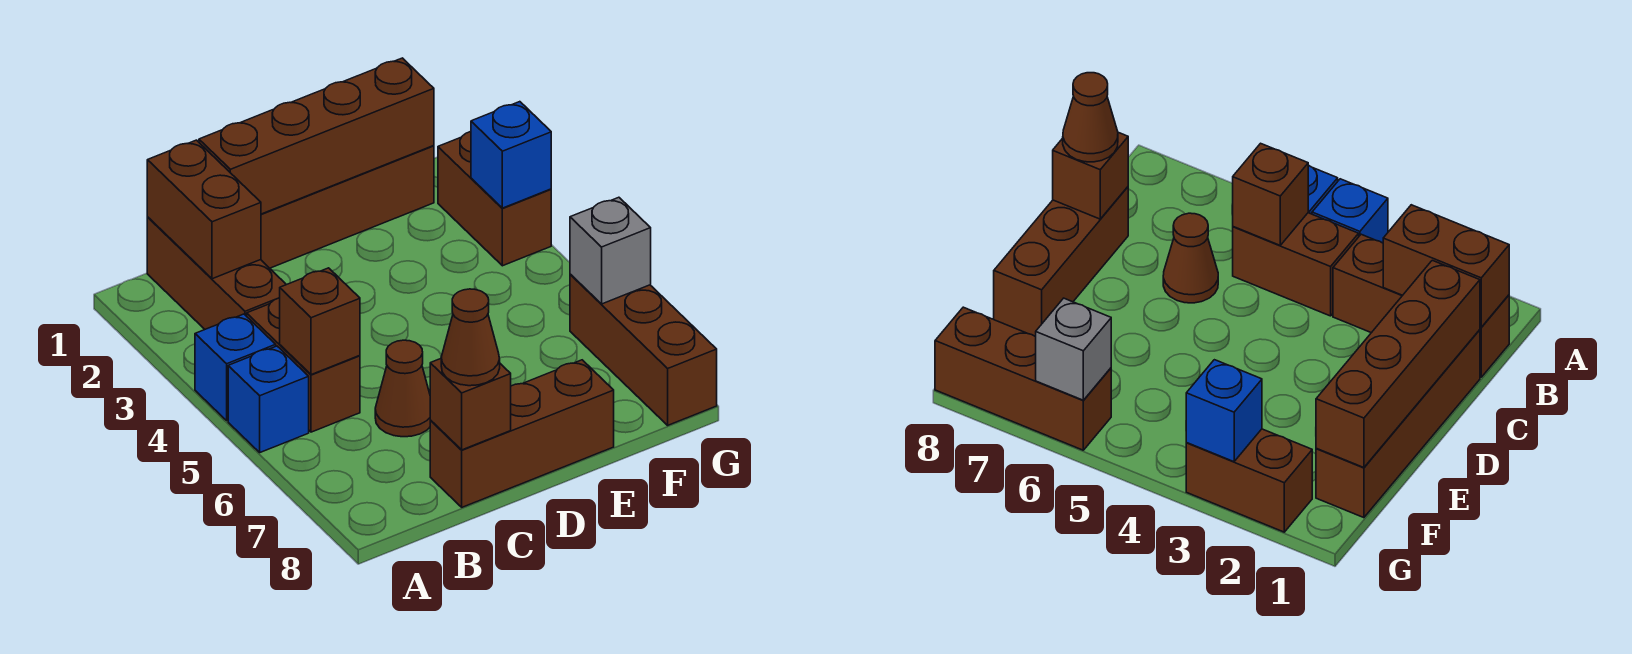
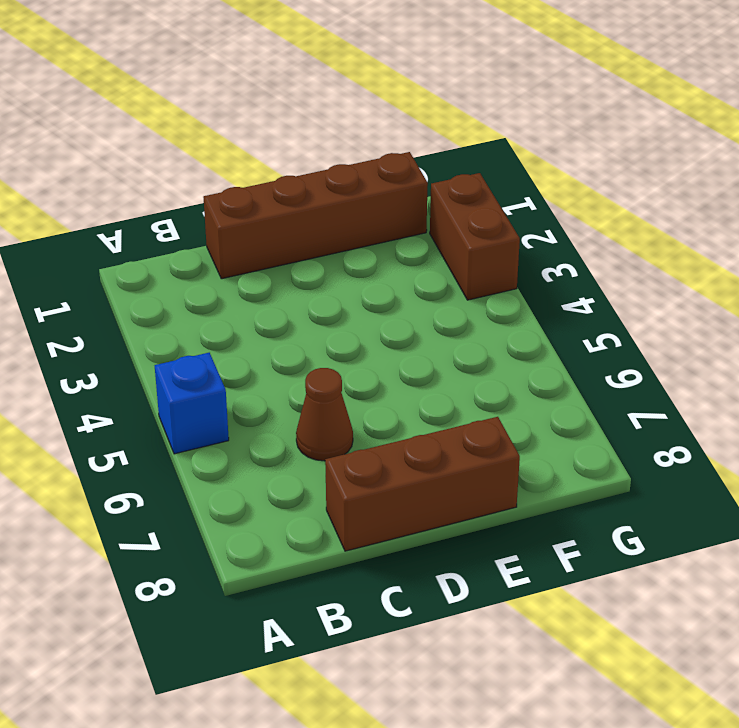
none -> blue brick A4 level 1
none -> brown brick B1:B3 level 1
none -> brown brick B4:B5 level 1

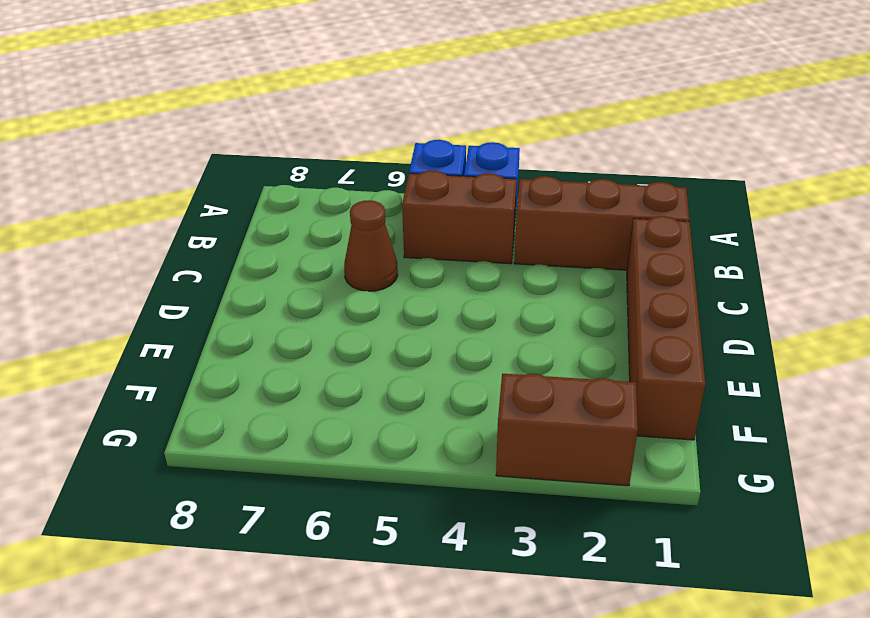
none -> brown brick C8:E8 level 1
none -> brown brick G6:G8 level 1
none -> brown brick B1:B2 level 2

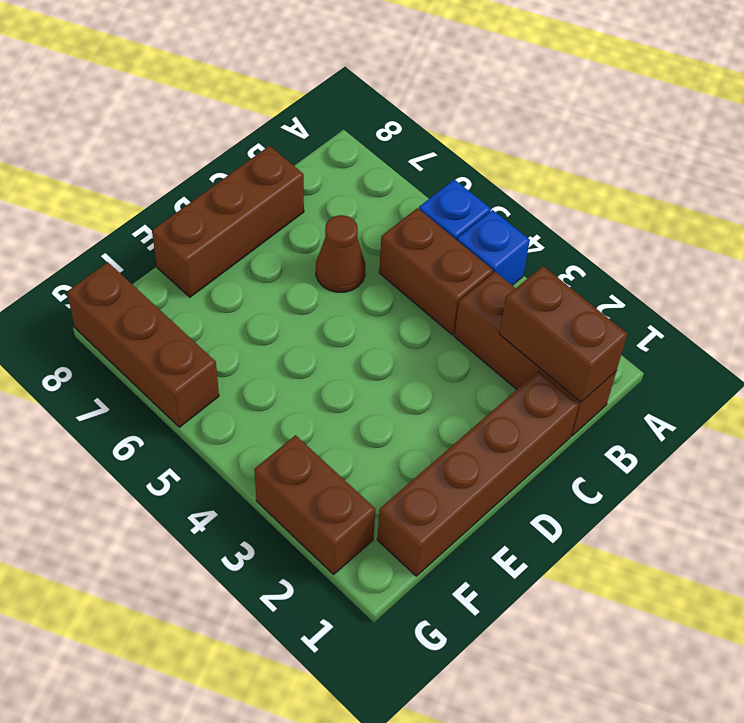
none -> brown brick B5 level 2
none -> brown brick C1:F1 level 2
none -> brown brick C8 level 2

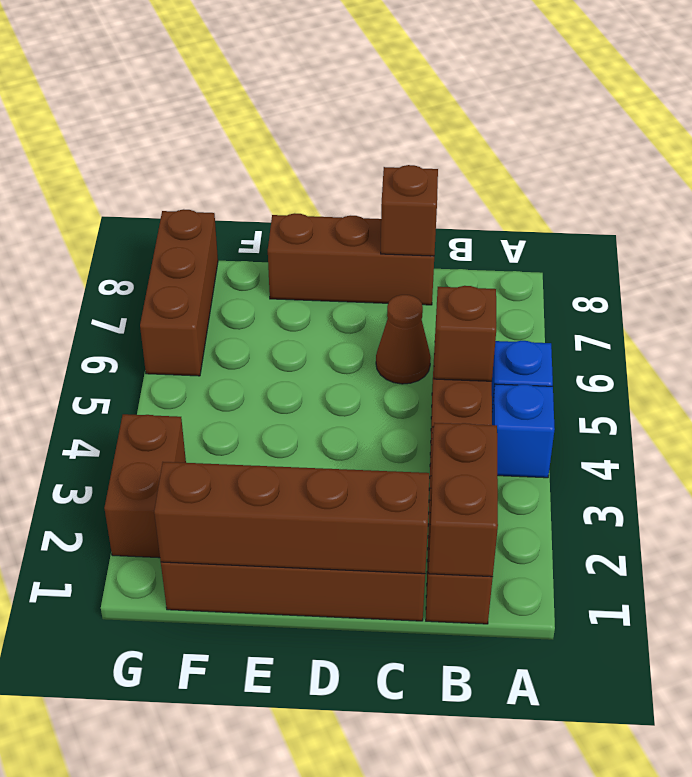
none -> blue brick G3 level 2
none -> grey brick G6 level 2
none -> brown cone C8 level 3

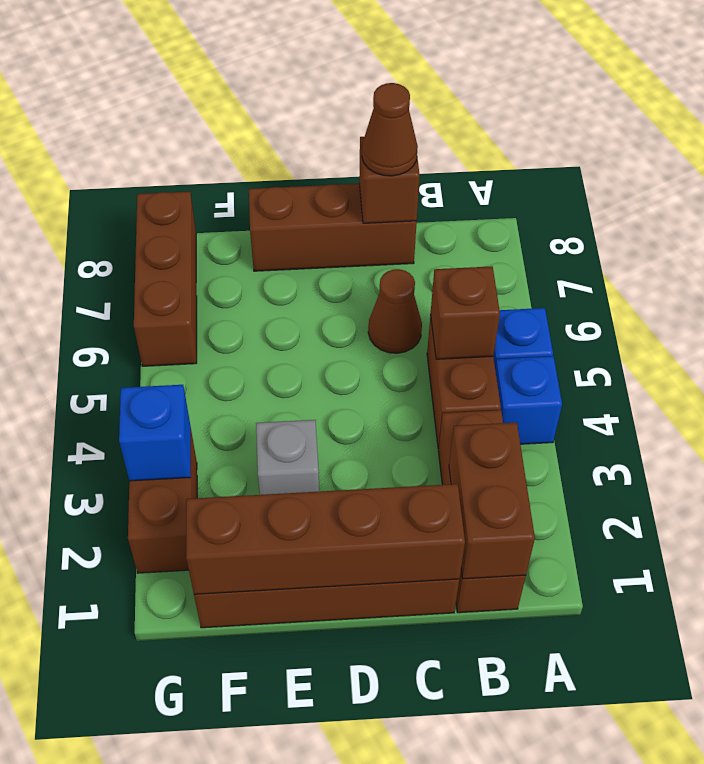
grey brick E3 level 1 -> grey brick G6 level 2

